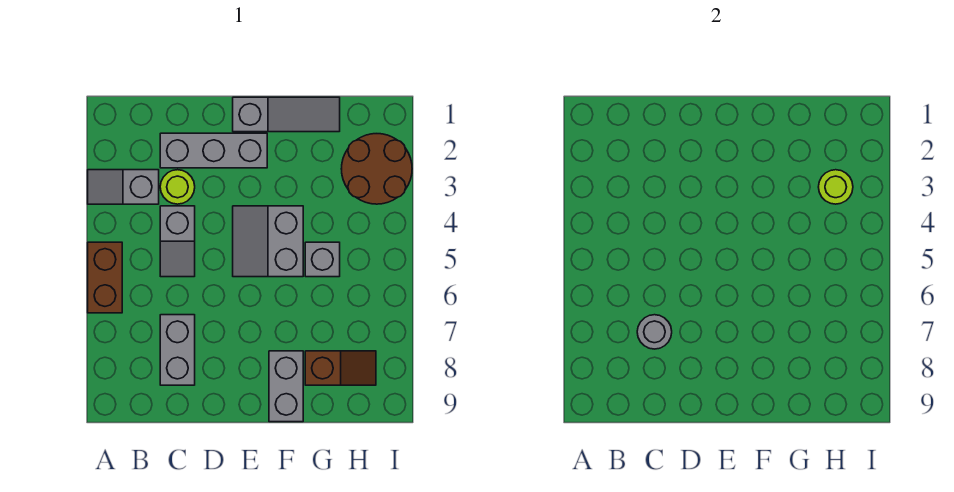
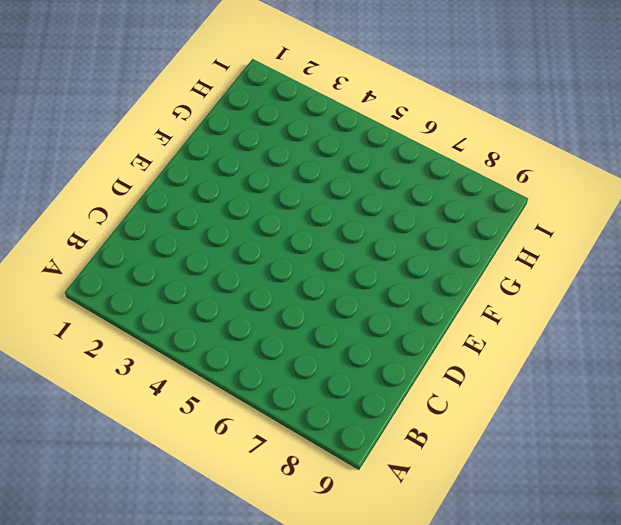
none -> grey slope A3:B3 level 1 top B
none -> brown brick A5:A6 level 1
none -> grey brick C2:E2 level 1

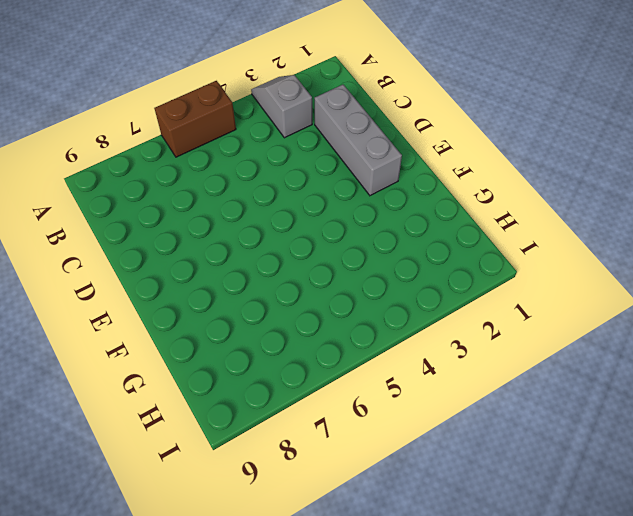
none -> lime round brick C3 level 1
none -> grey slope C4:C5 level 1 top 4
none -> grey brick C7:C8 level 1

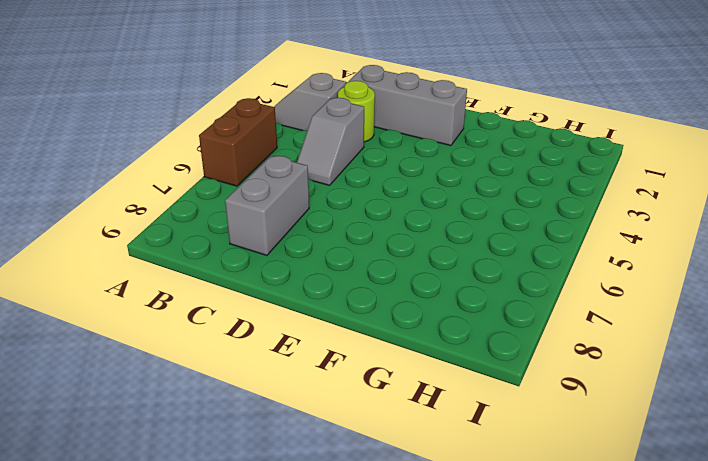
none -> grey slope E1:G1 level 1 top E
none -> grey slope E4:F5 level 1 top F
none -> grey brick F8:F9 level 1

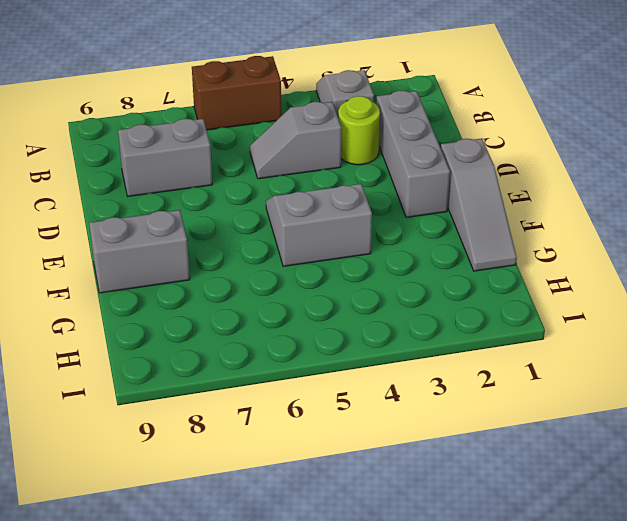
none -> grey brick G5 level 1
none -> brown slope G8:H8 level 1 top G
none -> brown round brick H2:I3 level 1

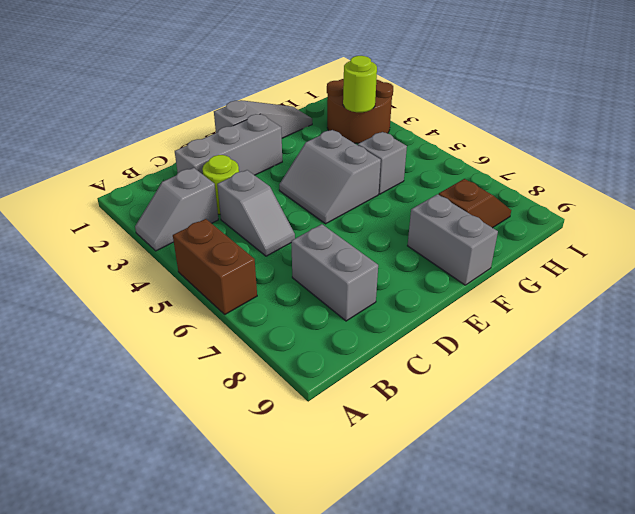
none -> grey round brick C7 level 2

